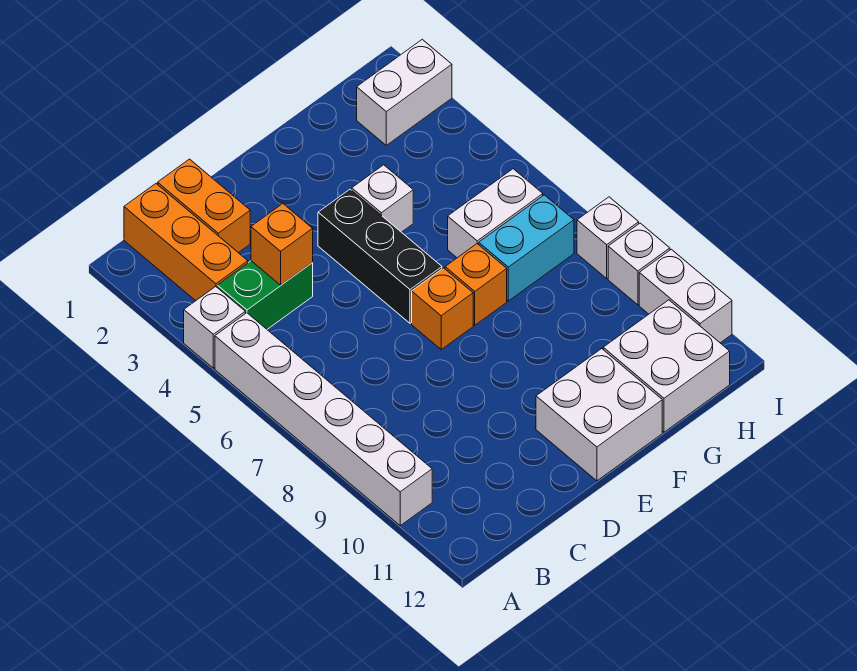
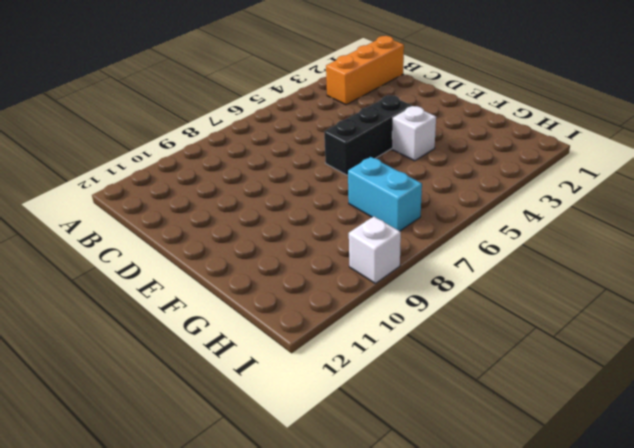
none -> white brick A4 level 1
none -> white brick A5:A10 level 1
none -> green brick B4:C4 level 1

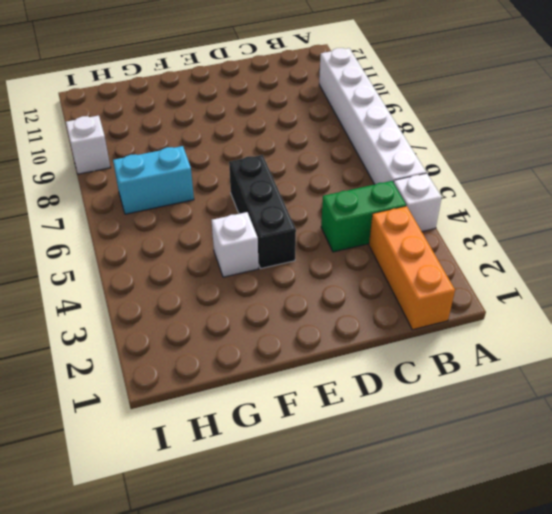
none -> orange brick C1:C2 level 1
none -> orange brick E7 level 1
none -> white brick E11:F12 level 1

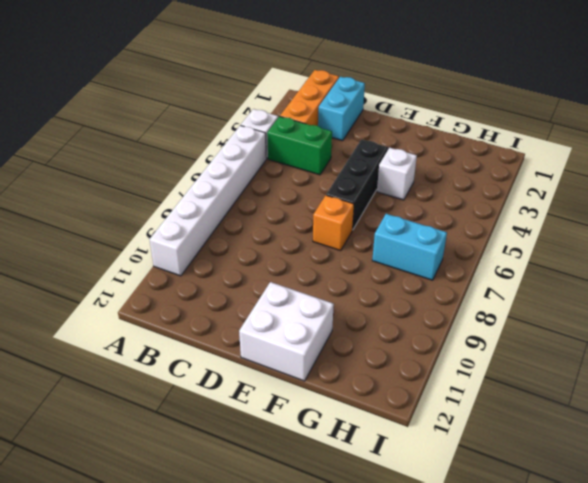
cyan brick C1:C2 level 1 -> orange brick C1:C2 level 1
none -> orange brick F7 level 1
none -> white brick G6:H6 level 1
none -> white brick G11:H12 level 1

